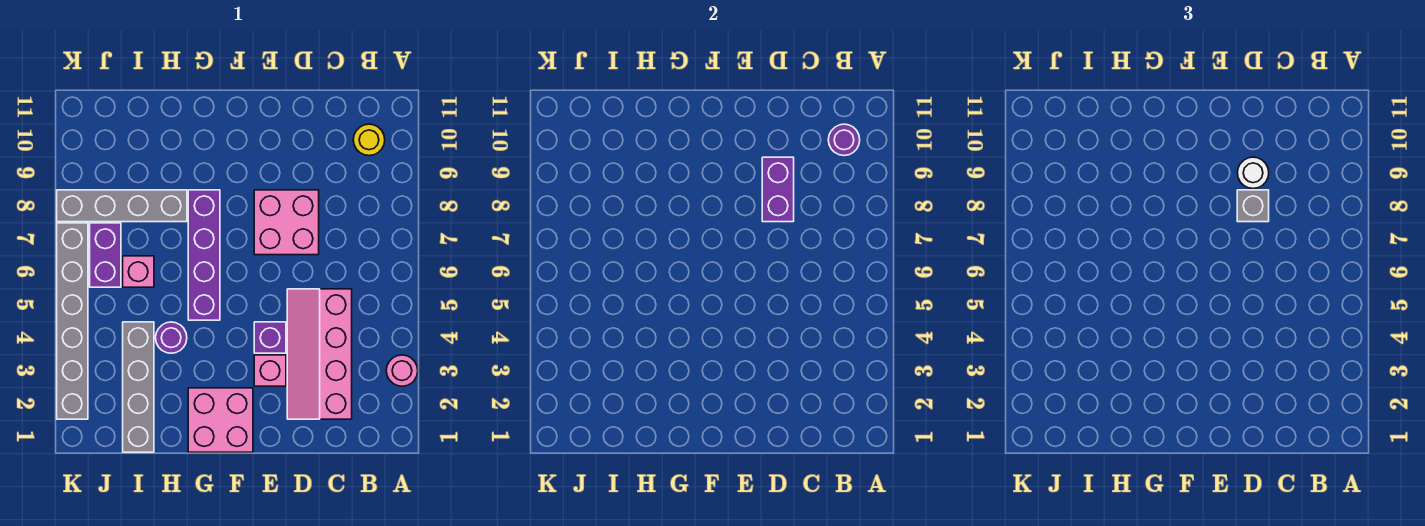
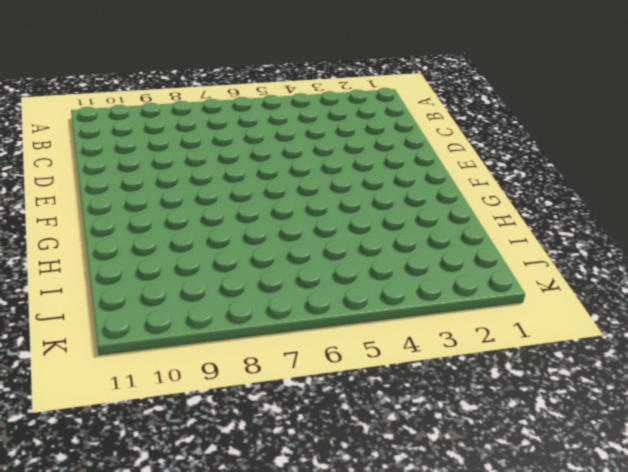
none -> pink round brick A3 level 1
none -> yellow round brick B10 level 1
none -> pink slope C2:D5 level 1 top C

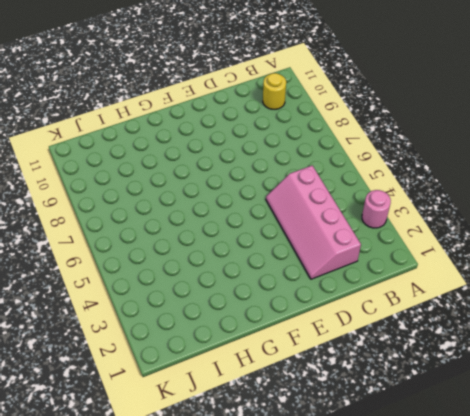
none -> pink brick D7:E8 level 1
none -> pink brick E3 level 1
none -> purple brick E4 level 1

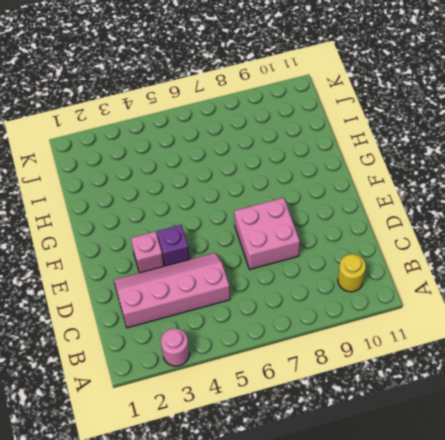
none -> pink brick F1:G2 level 1
none -> purple brick G5:G8 level 1
none -> purple round brick H4 level 1

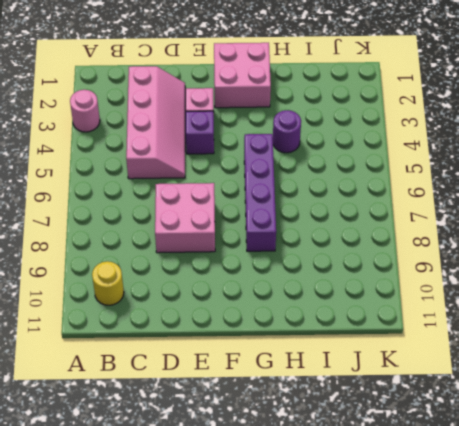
none -> grey brick H8:K8 level 1
none -> grey brick I1:I4 level 1
none -> pink brick I6 level 1

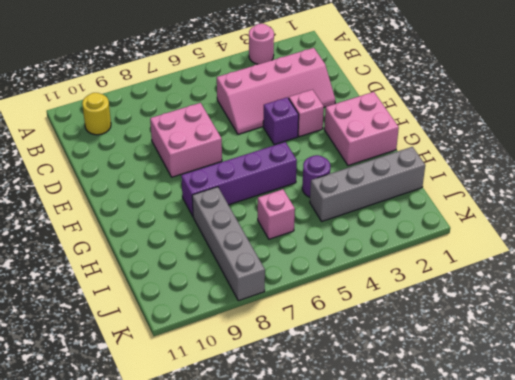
none -> purple brick J6:J7 level 1
none -> grey brick K2:K7 level 1
none -> purple round brick B10 level 2

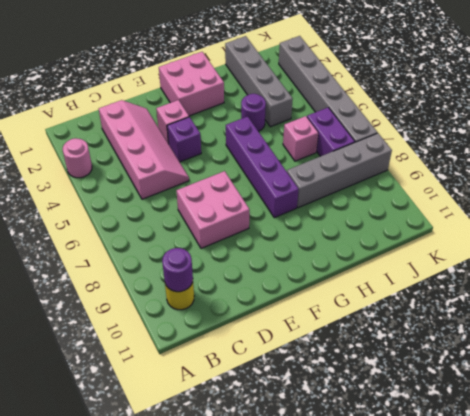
none -> purple brick D8:D9 level 2
none -> grey brick D8 level 3
none -> white round brick D9 level 3

